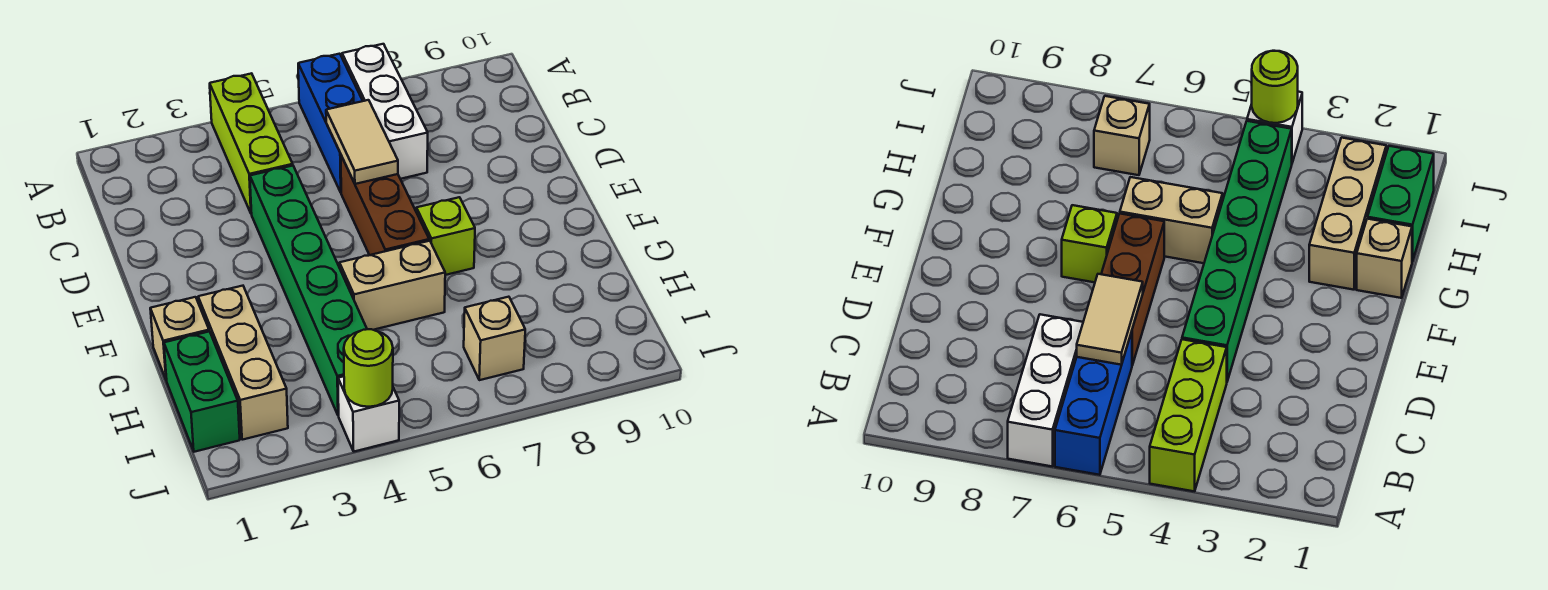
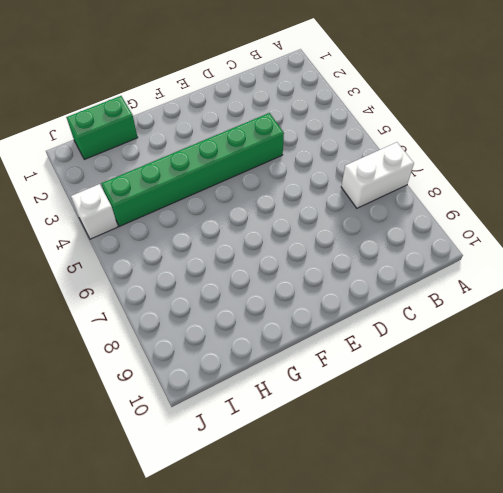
white brick A7:B7 level 1 -> white brick A7:C7 level 1
none -> lime brick A4:C4 level 1
none -> blue brick A6:C6 level 1
none -> brown brick D6:F6 level 1

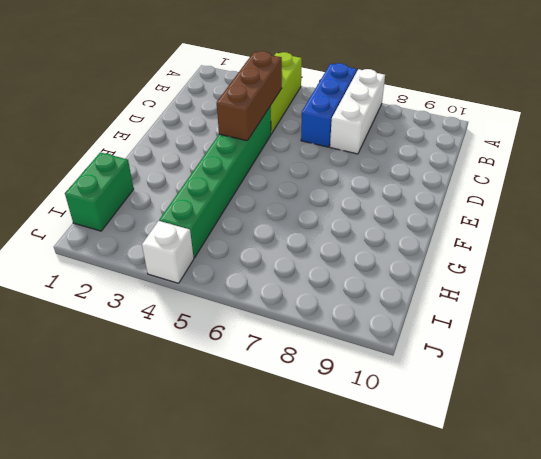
brown brick C4:E4 level 2 -> brown brick D6:F6 level 1
none -> lime brick F7 level 1
none -> tan brick G1 level 1
none -> tan brick G2:I2 level 1

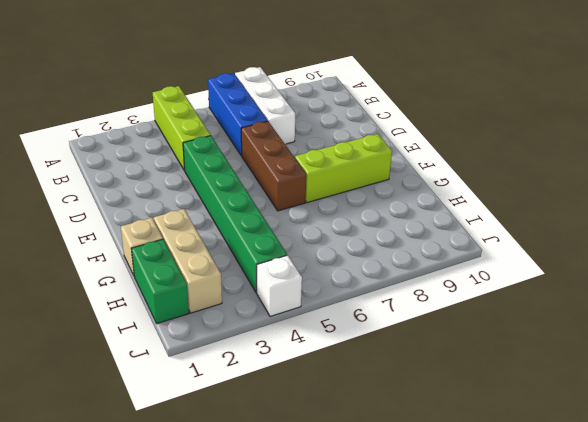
lime brick F7:F9 level 1 -> lime brick F7 level 1
none -> tan brick G5:G6 level 1
none -> tan brick I7 level 1
none -> tan tile C6:D6 level 2

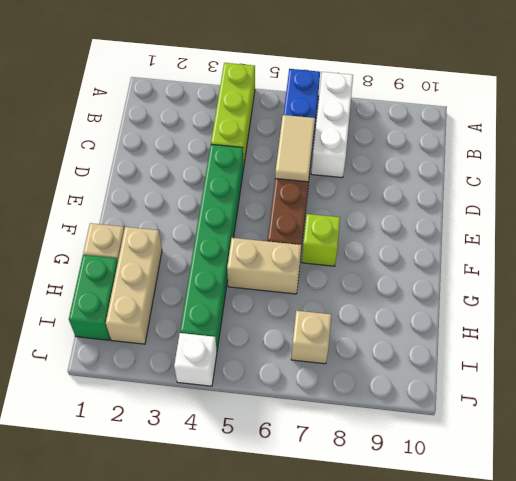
none -> lime round brick J4 level 2

